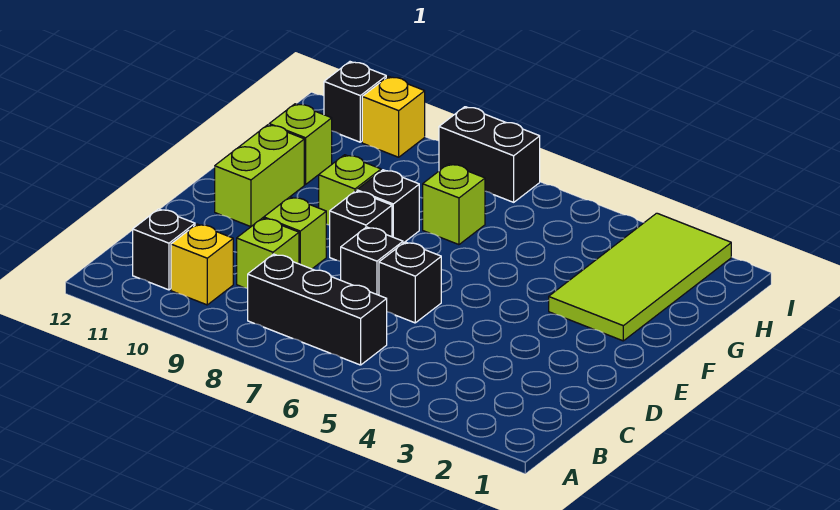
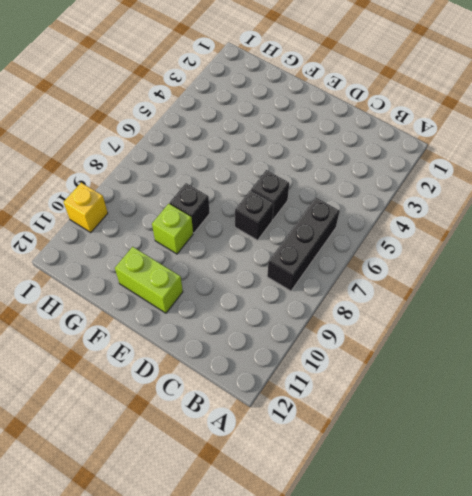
none -> yellow brick B10 level 1
none -> black brick B11 level 1
none -> lime brick C9 level 1

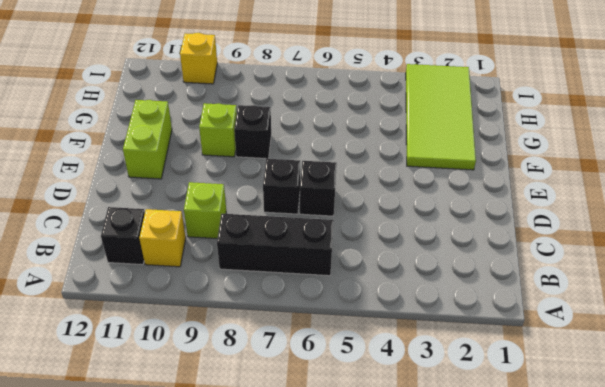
none -> lime brick D9 level 1
none -> black brick E8 level 1
none -> lime brick G7 level 1

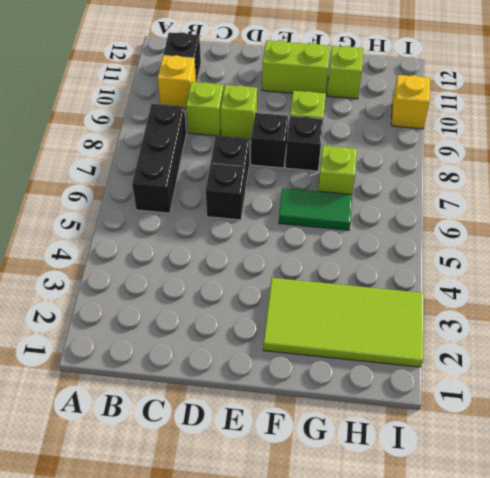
green tile F6:G6 level 1 -> none
none -> black brick I7:I8 level 1
none -> black brick I11 level 1

